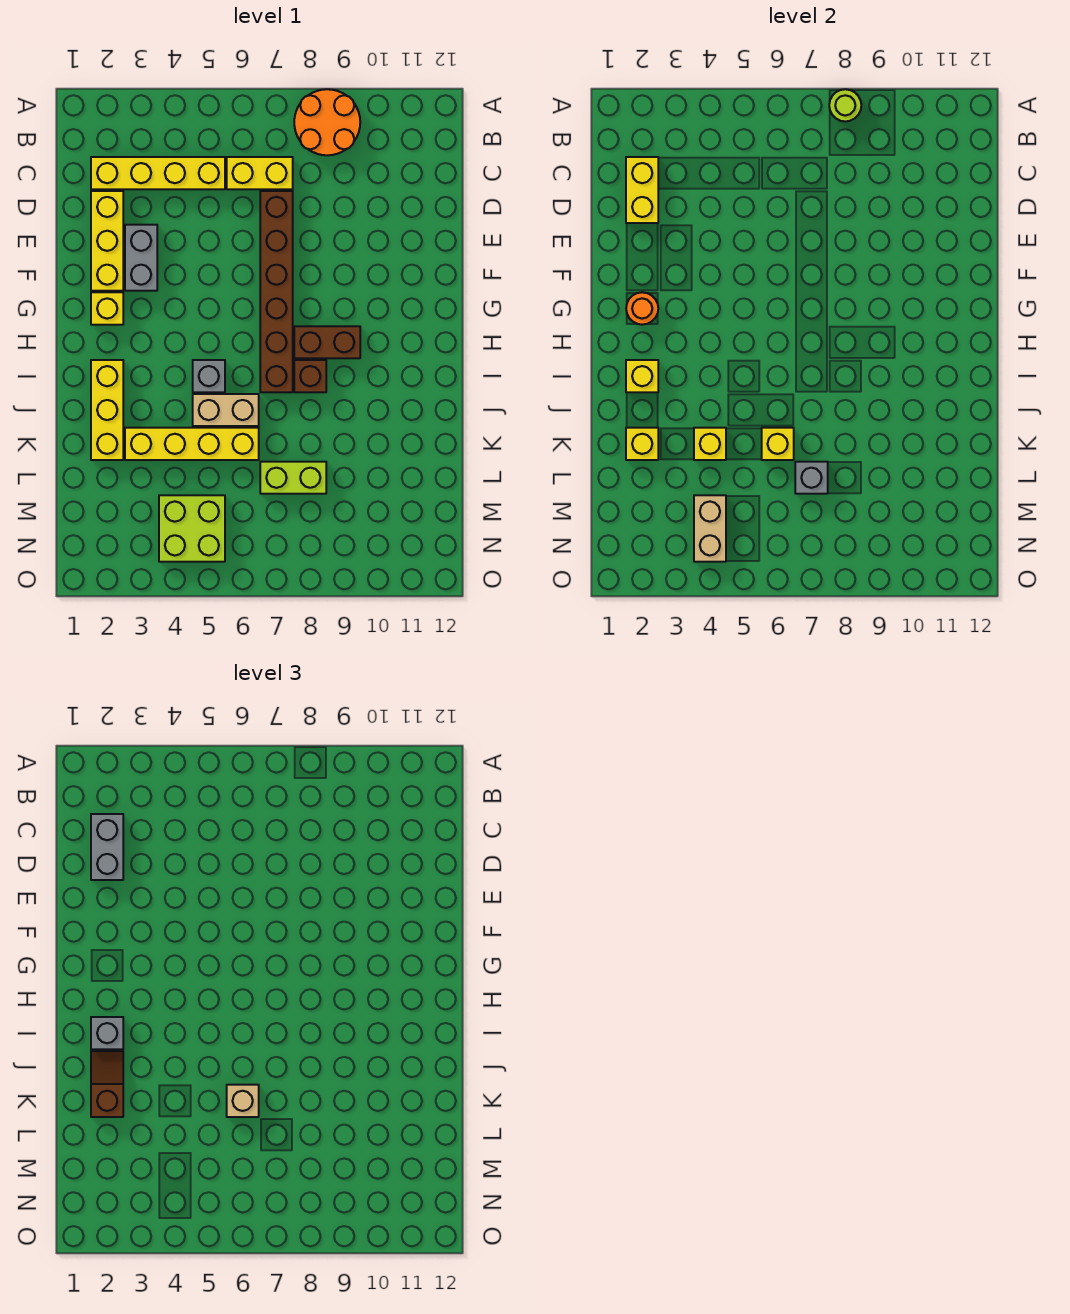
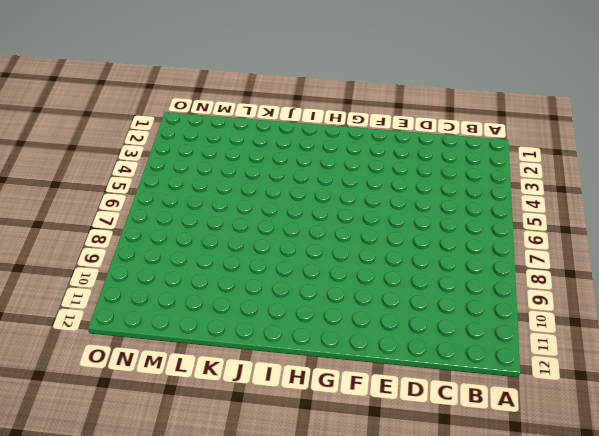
none -> orange round brick A8:B9 level 1
none -> yellow brick C2:C5 level 1
none -> yellow brick C6:C7 level 1

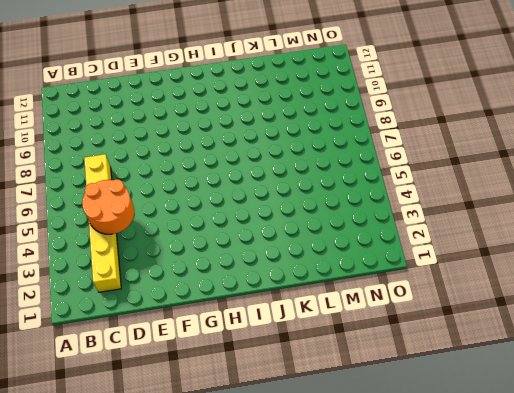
orange round brick C4:D5 level 2 -> orange round brick A8:B9 level 1
none -> yellow brick D2:F2 level 1
none -> brown brick D7:I7 level 1
none -> grey brick E3:F3 level 1

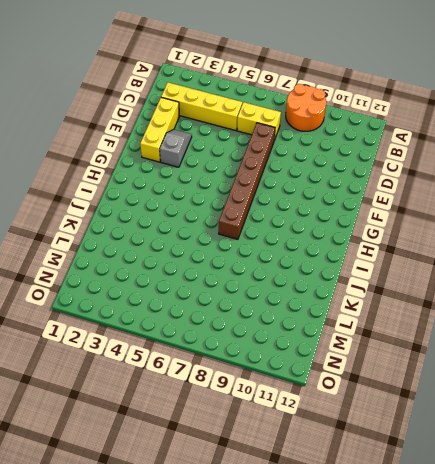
grey slope E3:F3 level 1 top F -> grey brick E3:F3 level 1
none -> yellow brick G2 level 1
none -> brown brick H8:H9 level 1
none -> yellow brick I2:K2 level 1

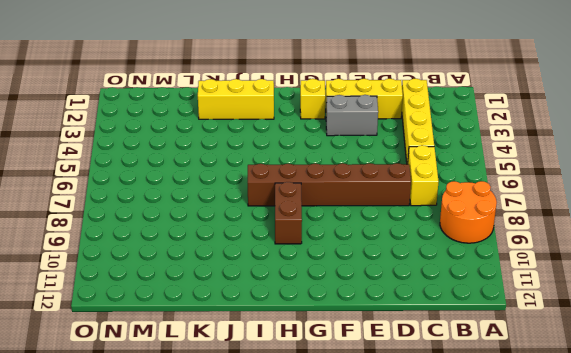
none -> grey brick I5 level 1
none -> brown brick I8 level 1
none -> tan brick J5:J6 level 1

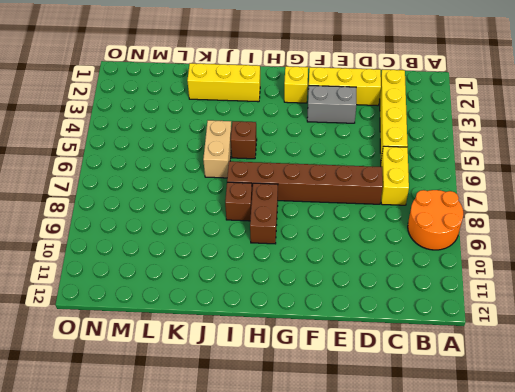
brown brick I5 level 1 -> grey brick I5 level 1
none -> yellow brick K3:K6 level 1
none -> lime brick L7:L8 level 1
none -> lime brick M4:N5 level 1

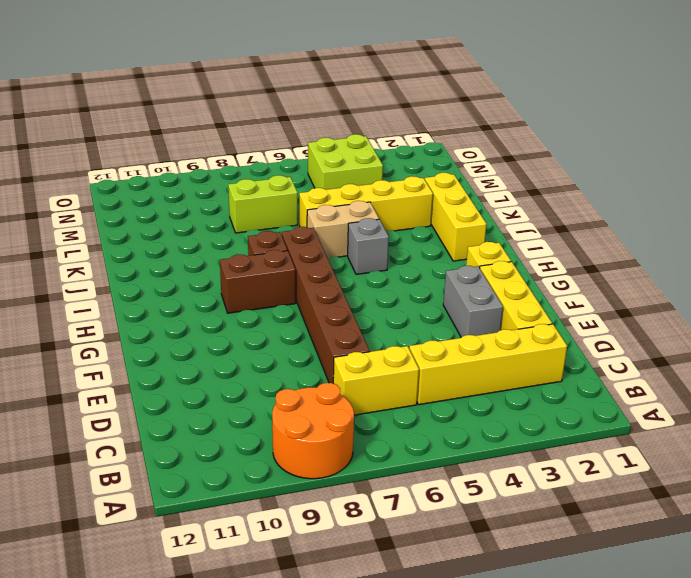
none -> lime round brick A8 level 2
none -> yellow brick C2:D2 level 2
none -> orange round brick G2 level 2

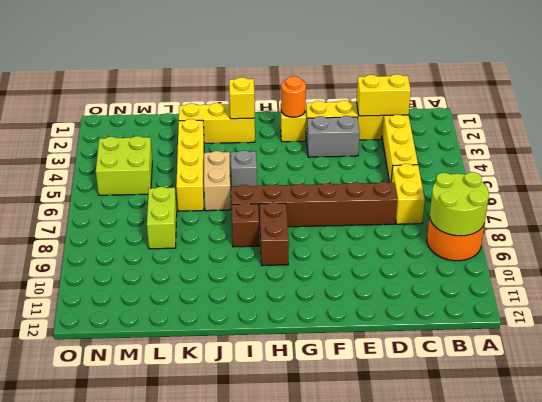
lime round brick A8:B9 level 2 -> lime round brick A8 level 2
none -> yellow brick K2 level 2
none -> yellow brick K4 level 2
none -> yellow brick K6 level 2

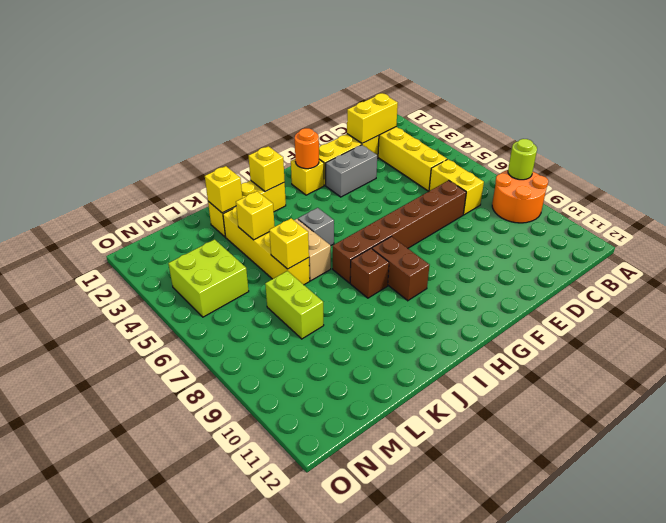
none -> grey brick L7 level 2
none -> tan brick M4:N4 level 2
none -> grey brick C2:D2 level 3

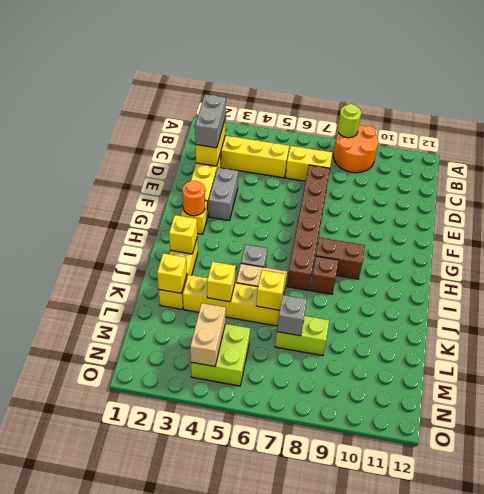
none -> grey brick I2 level 3
none -> brown slope J2:K2 level 3 top K
none -> tan brick K6 level 3

